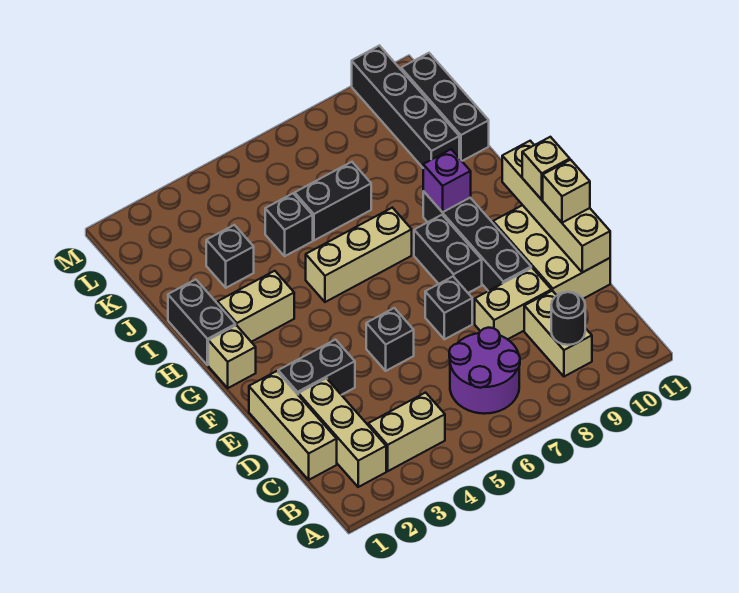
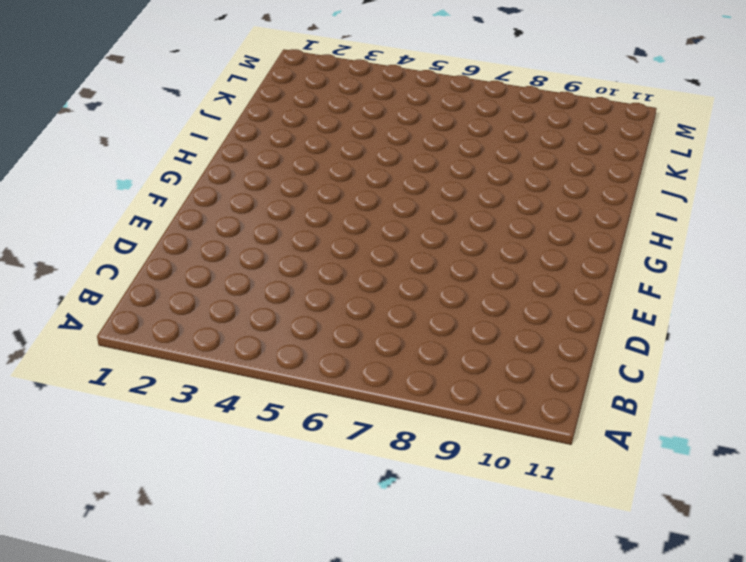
none -> tan brick B2:D2 level 1
none -> tan brick B3:B4 level 1
none -> purple round brick B6:C7 level 1

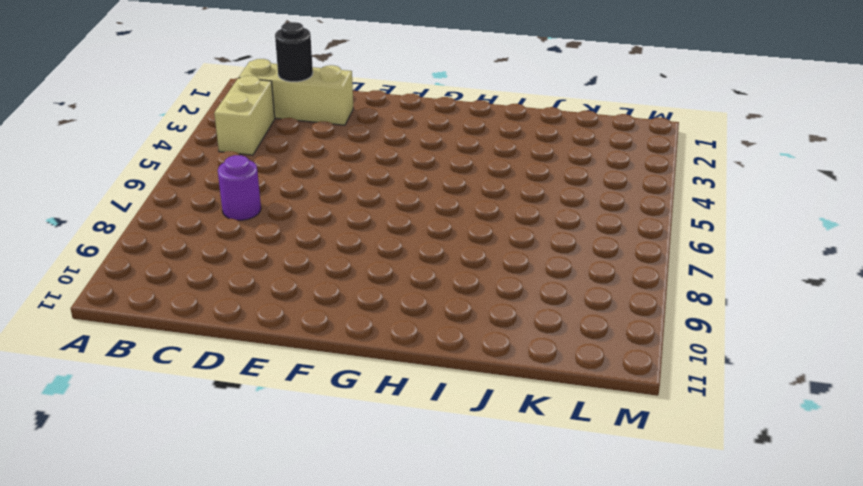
black round brick C2 level 2 -> black round brick B9 level 2
purple round brick C7 level 1 -> purple round brick B6:C7 level 1
none -> tan brick B9:C9 level 1
none -> tan brick C1:E1 level 1
none -> tan brick D8:D9 level 1

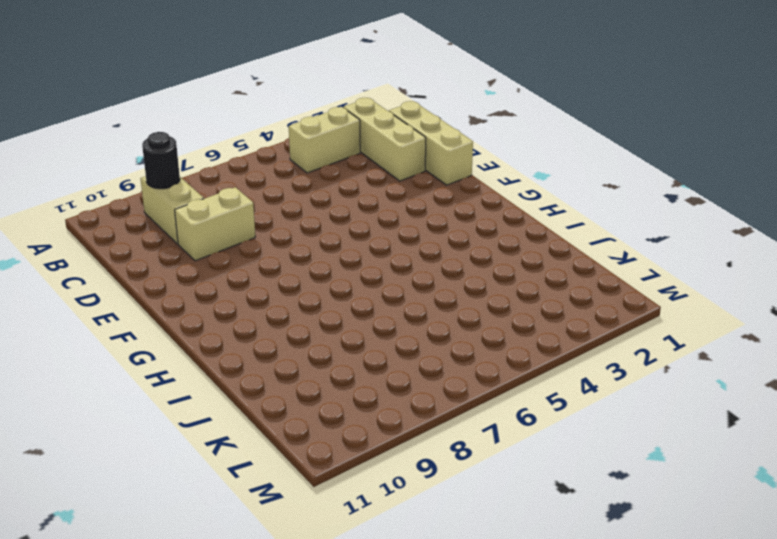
none -> purple round brick B6:C7 level 1
none -> tan brick D10:F11 level 1
none -> black brick E2:E3 level 1

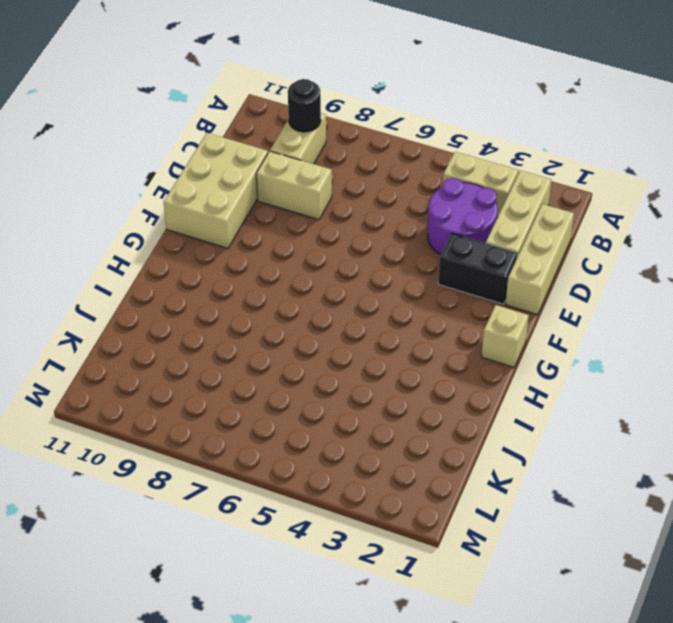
purple round brick C3:D4 level 1 -> purple round brick B6:C7 level 1
none -> black brick E5 level 1
none -> black brick E7 level 1
none -> black brick E9:H9 level 1

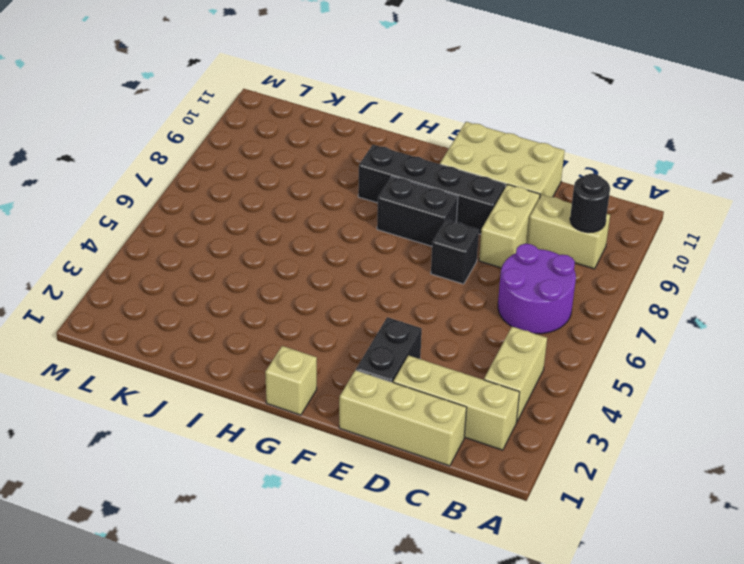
none -> black brick E5 level 1
none -> black brick H1:I1 level 1
none -> tan brick H2:H3 level 1

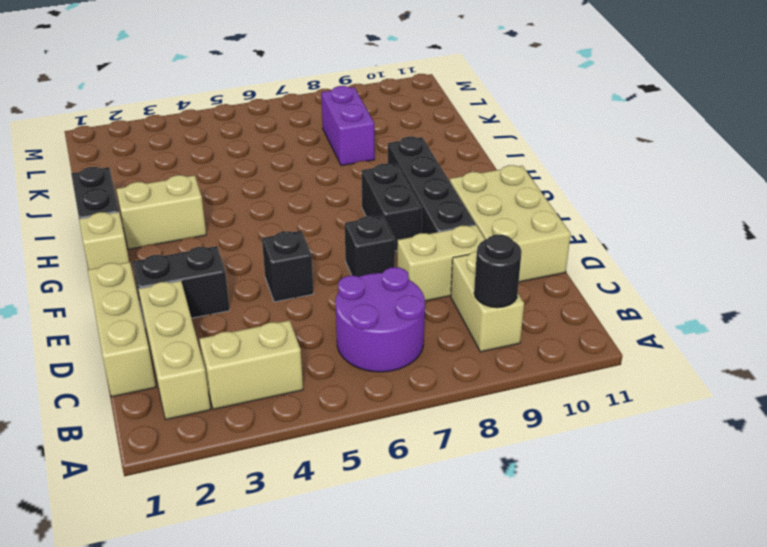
purple brick J8:K8 level 1 -> none
none -> tan brick H5:H7 level 1
none -> black brick J3 level 1
none -> black brick J5 level 1

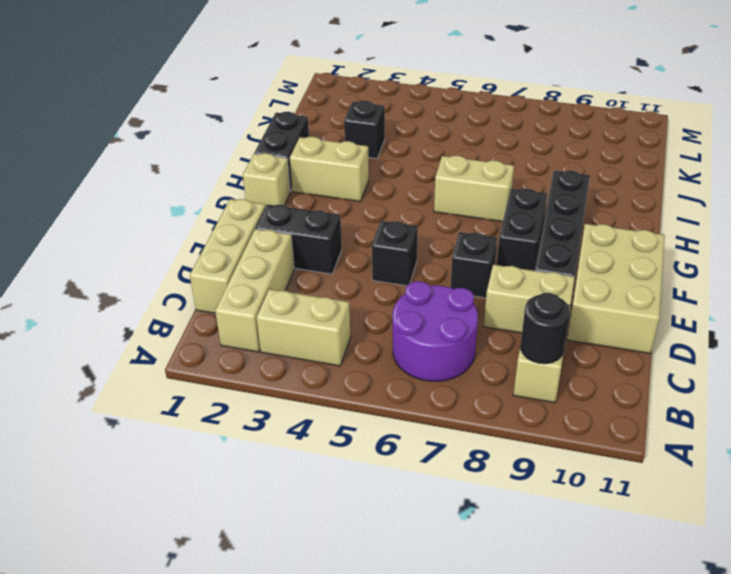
tan brick H6:H7 level 1 -> tan brick H5:H7 level 1
none -> black brick J5 level 1
none -> black brick J6:J7 level 1
none -> black brick J10:M10 level 1

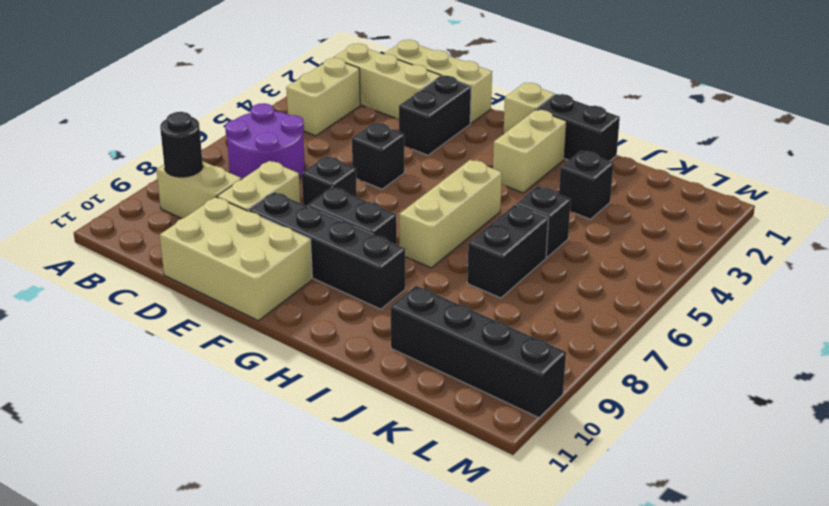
none -> black brick J11:L11 level 1
none -> tan brick D11:G11 level 2
none -> purple brick H9 level 2

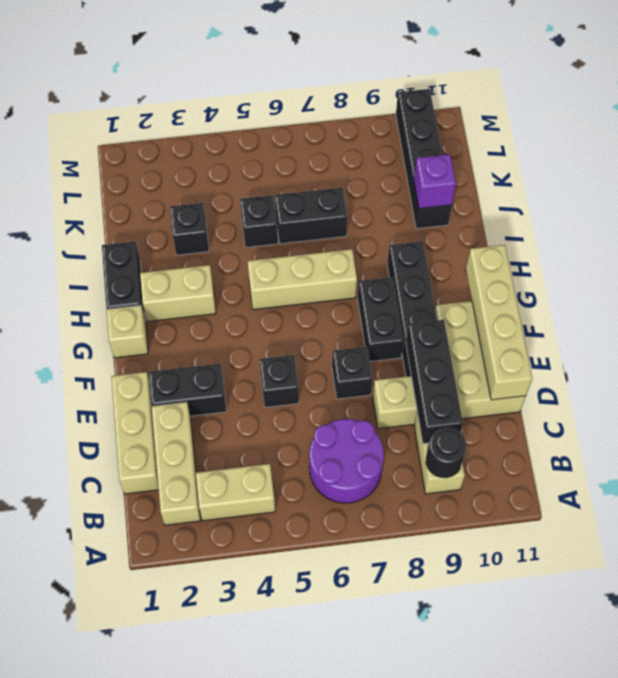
black brick C9:E9 level 2 -> black brick J11:L11 level 1
purple brick J10 level 2 -> purple brick H9 level 2
none -> tan brick E11 level 3
none -> tan brick F11 level 3

